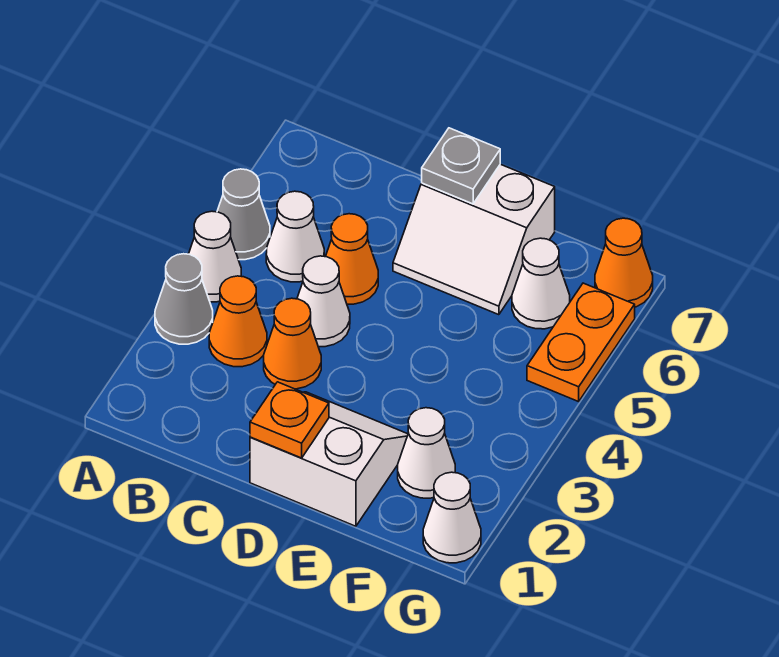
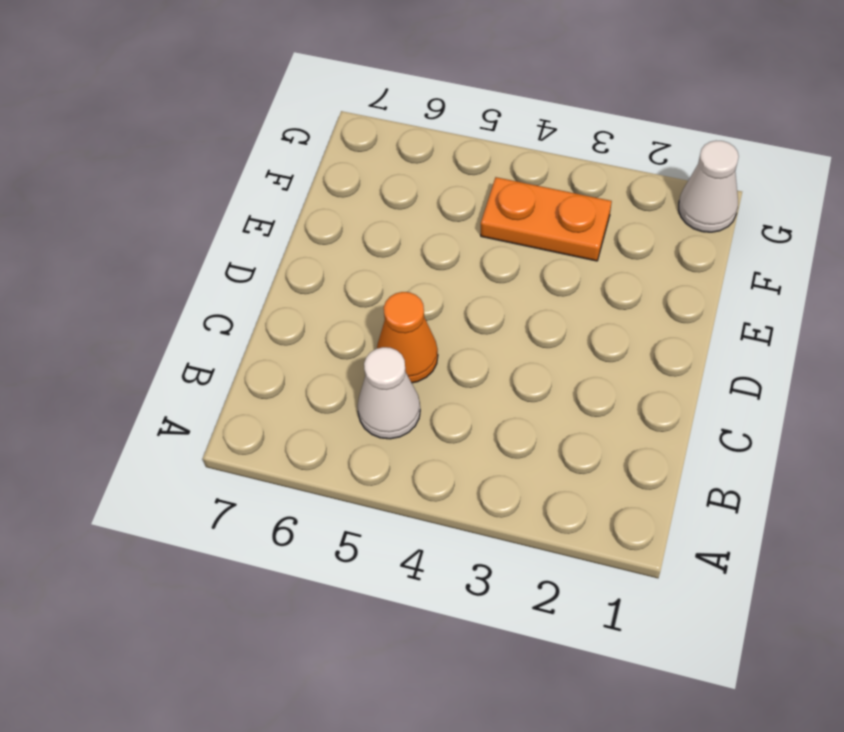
orange plate F3:F4 level 1 -> orange plate G5:G6 level 1
none -> grey cone A3 level 1
none -> white cone A4 level 1
none -> grey cone A5 level 1

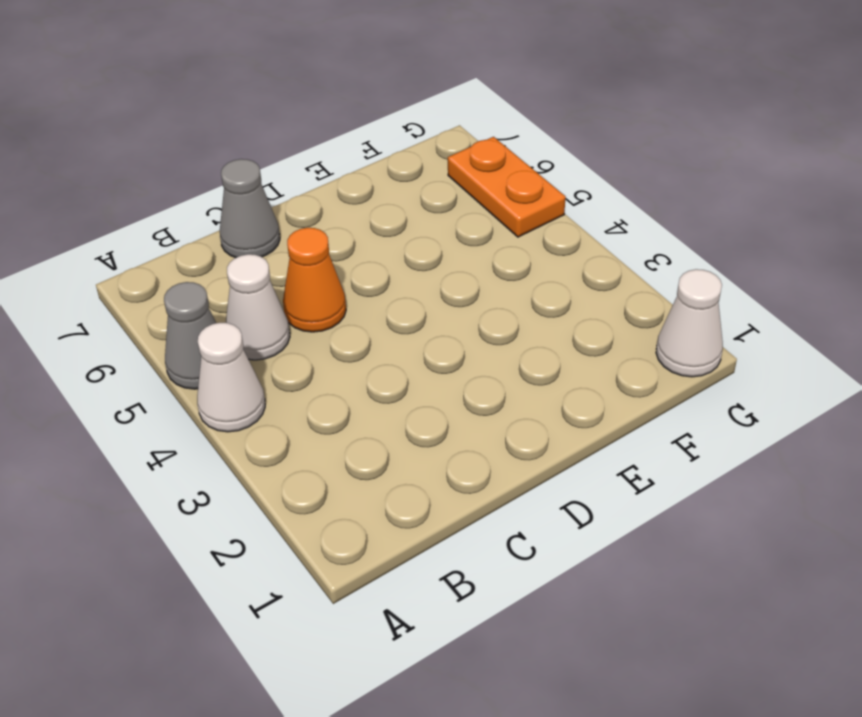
grey cone C7 level 1 -> grey cone A3 level 1
none -> orange cone B3 level 1
none -> orange cone C3 level 1
none -> white cone C4 level 1

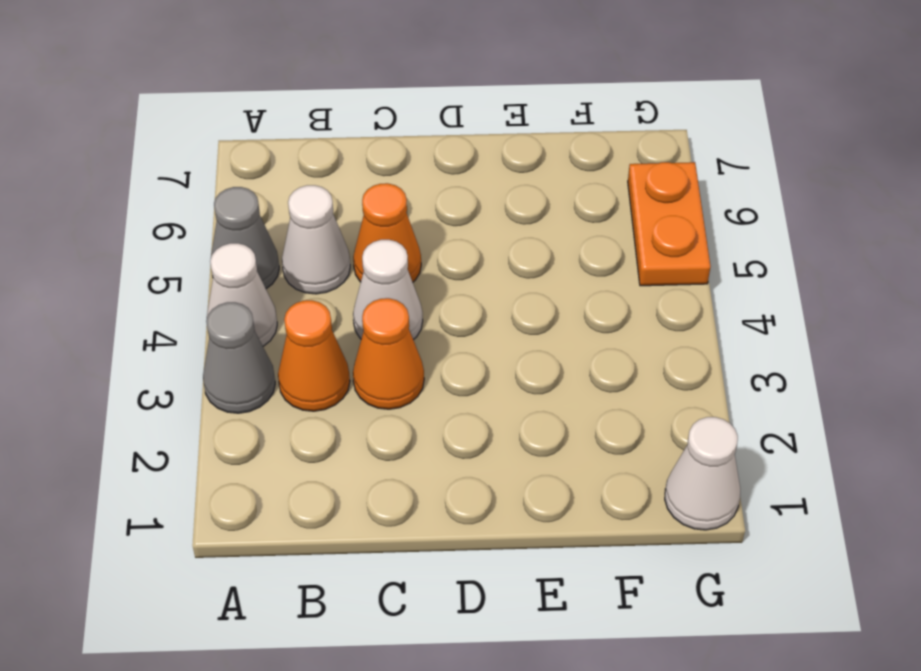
none -> white slope D1:E2 level 1 top 1
none -> white slope D6:E7 level 1 top 7
none -> white cone F2 level 1

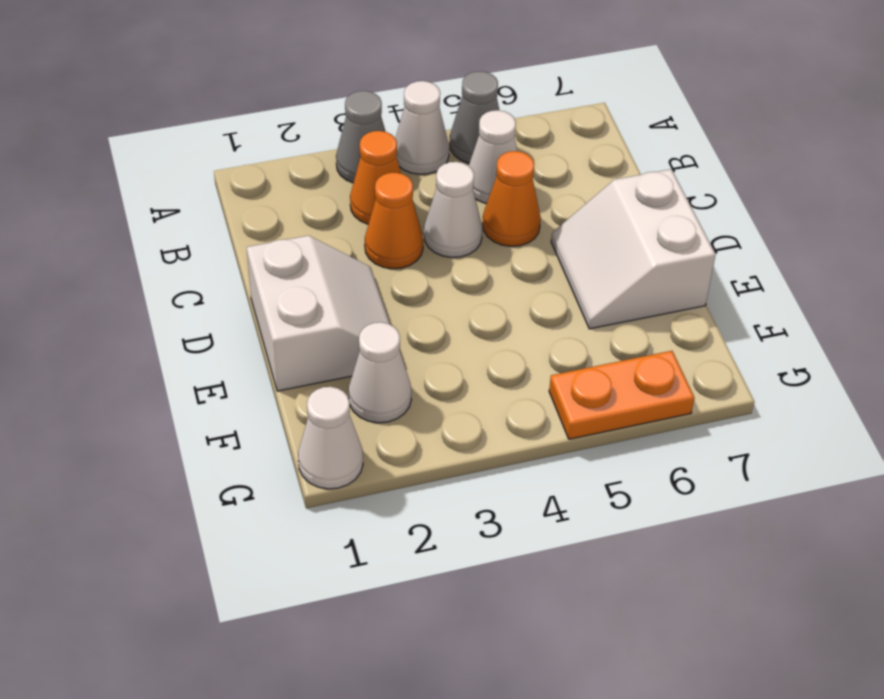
none -> white cone F6 level 1
none -> orange cone G7 level 1
none -> orange plate D1 level 2

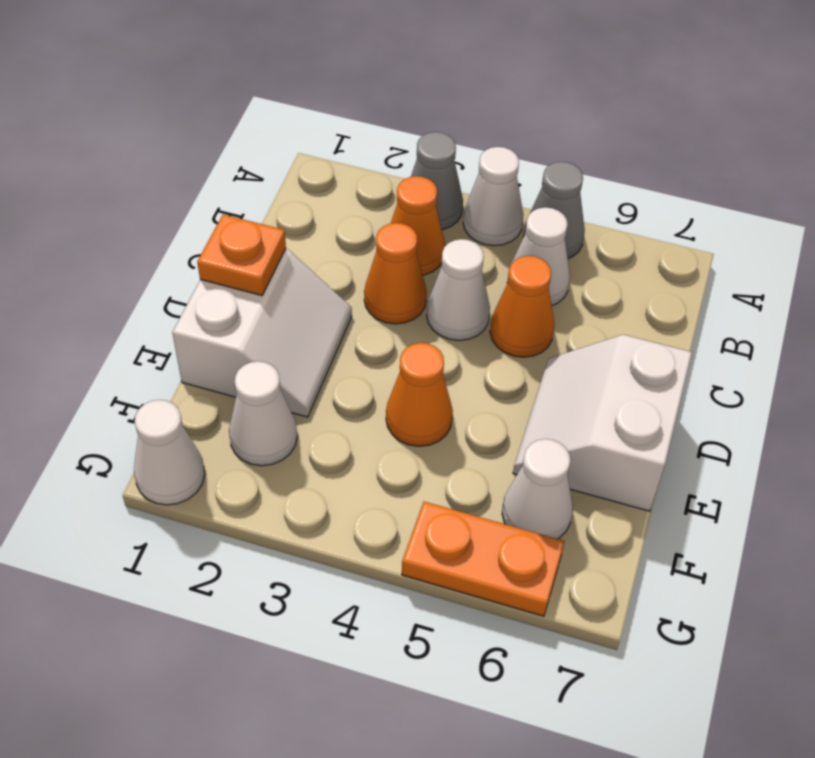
orange cone E4 level 1 -> orange cone G7 level 1
none -> grey plate D7 level 2

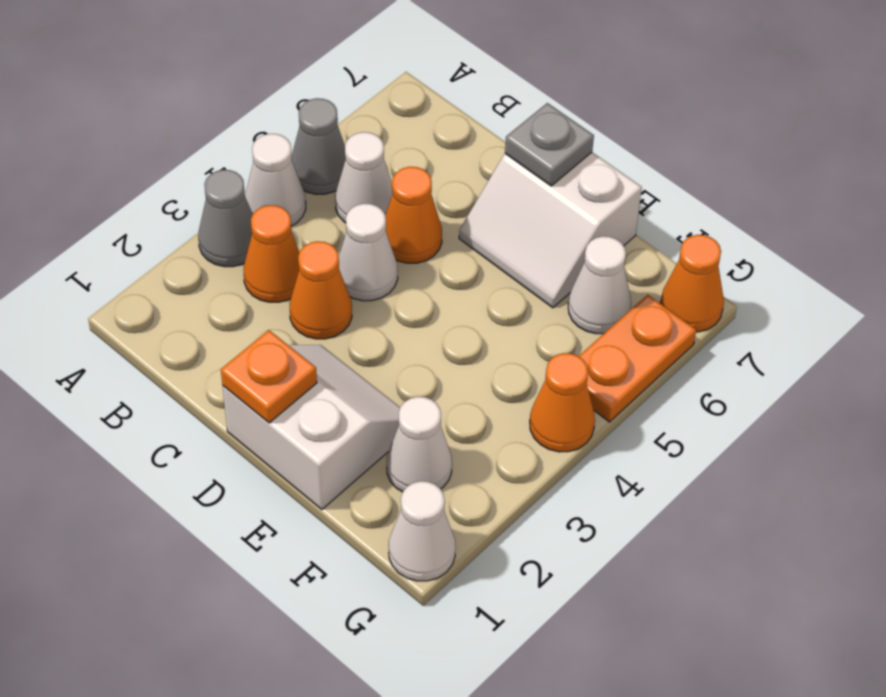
orange cone G4 level 1 -> none

